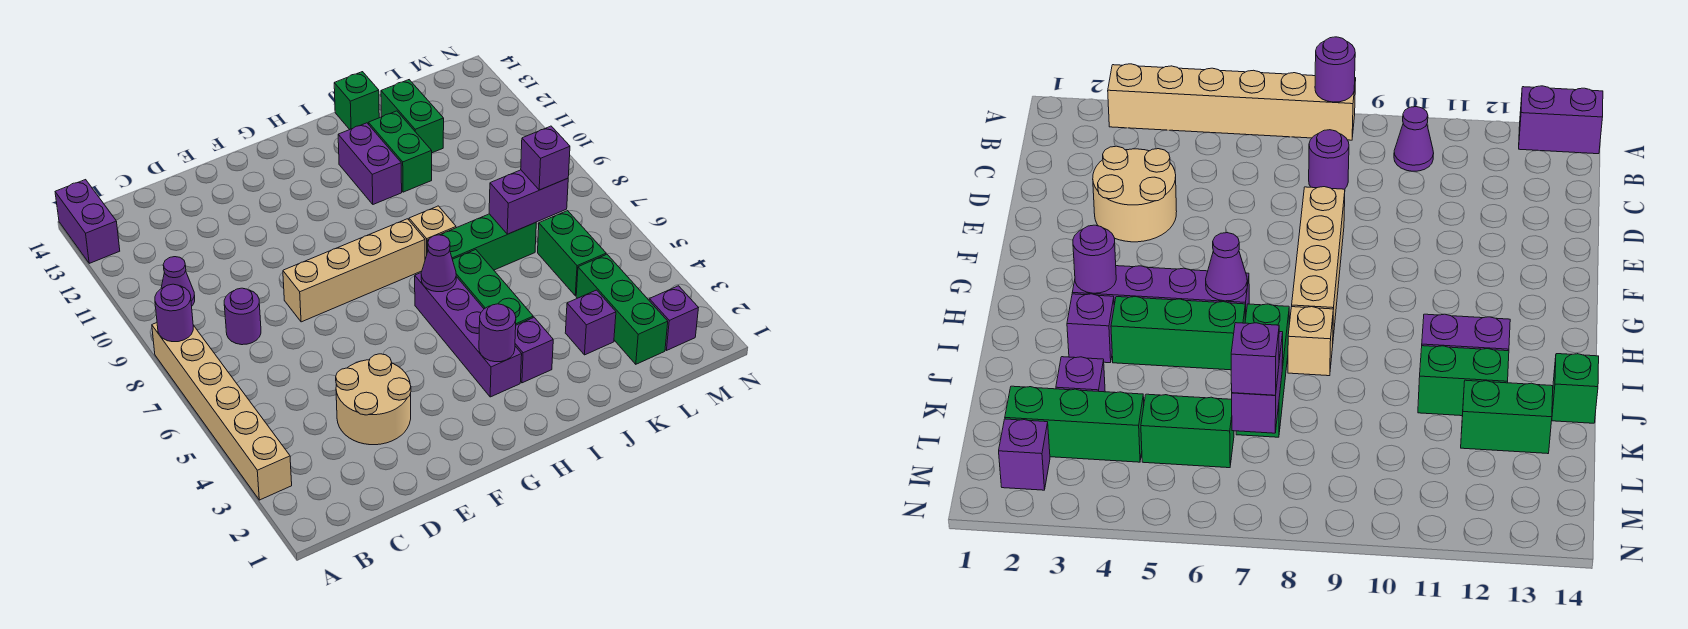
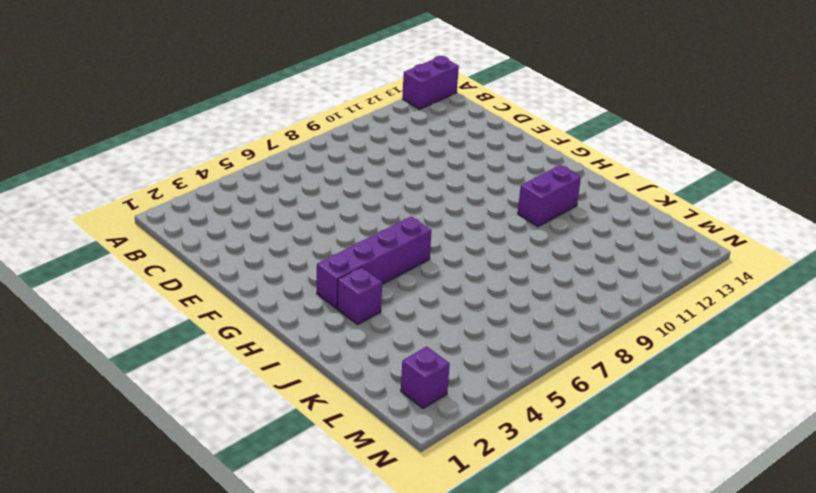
none -> tan brick A3:A8 level 1
none -> purple cone B10 level 1
none -> purple round brick C8 level 1

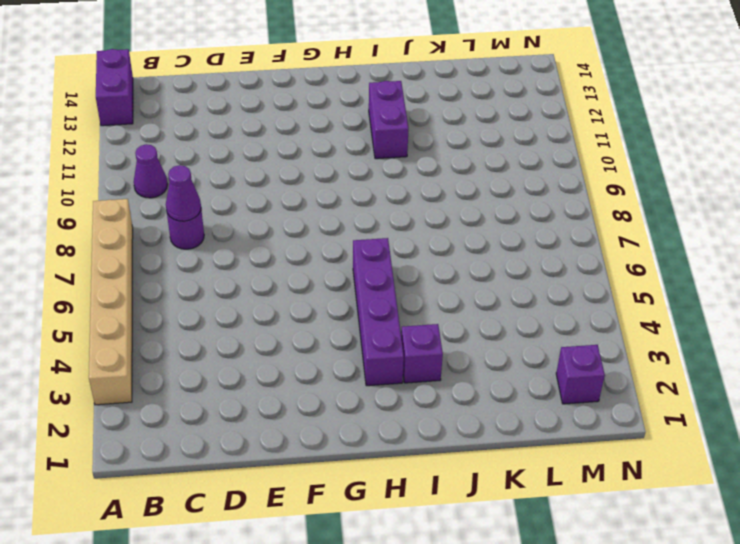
purple cone C8 level 2 -> purple cone H6 level 2
none -> tan round brick D3:E4 level 1
none -> tan brick E8:H8 level 1
none -> green brick I4:I6 level 1

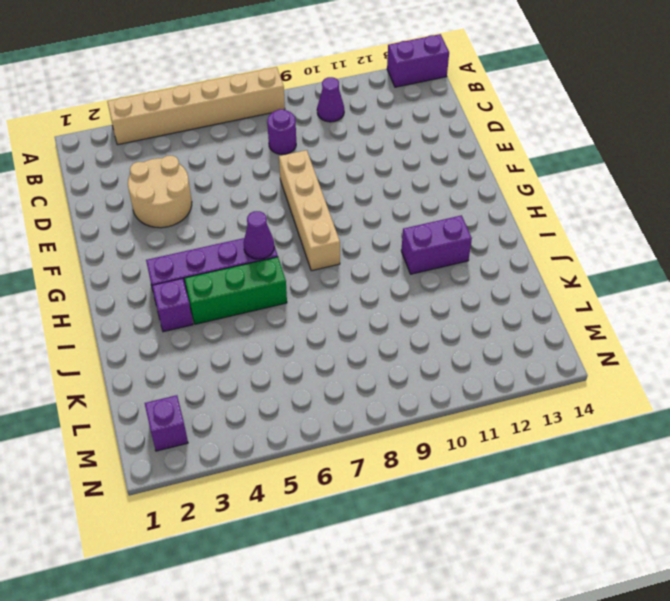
none -> green brick I7:K7 level 1
none -> tan brick I8 level 1
none -> green brick J11:J12 level 1

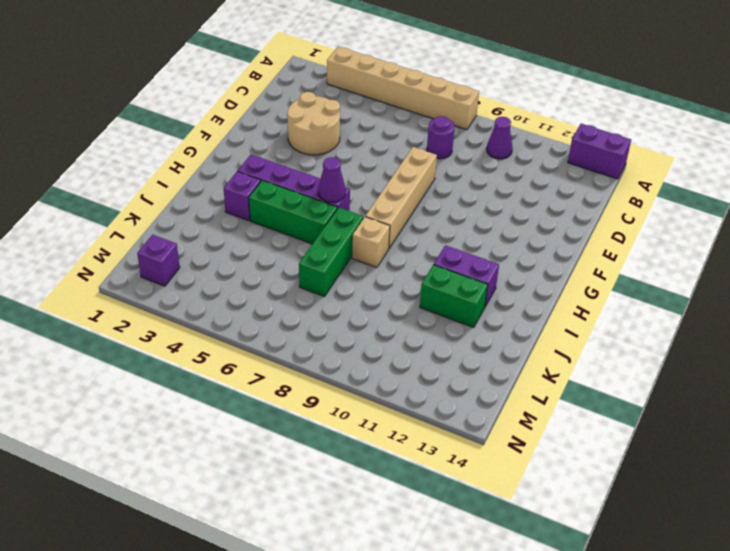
none -> green brick J14 level 1
none -> purple brick K3 level 1
none -> green brick K12:K13 level 1

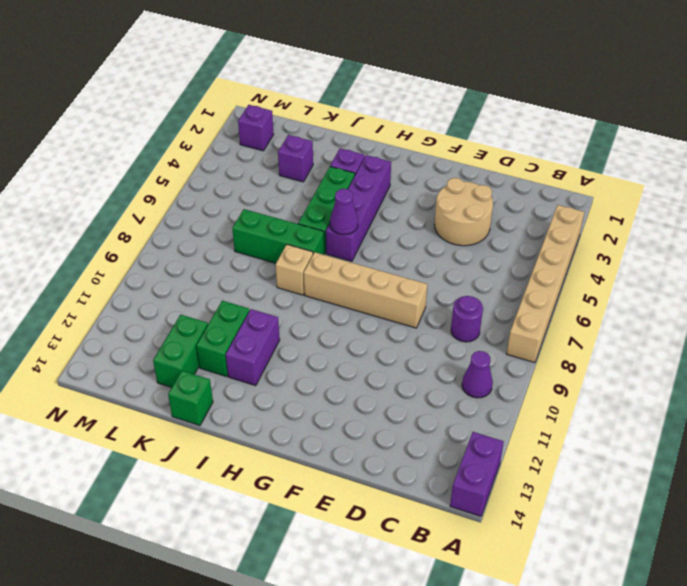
none -> green brick L2:L4 level 1
none -> green brick L5:L6 level 1
none -> purple round brick A8 level 2

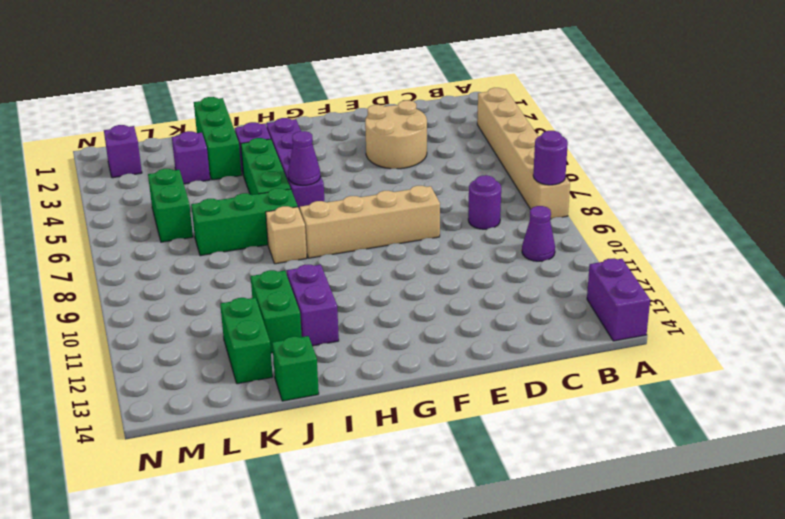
green brick J1:J3 level 1 -> green brick L2:L4 level 1
none -> purple round brick H3 level 2
none -> purple brick K7:L7 level 2
none -> purple brick L7 level 3

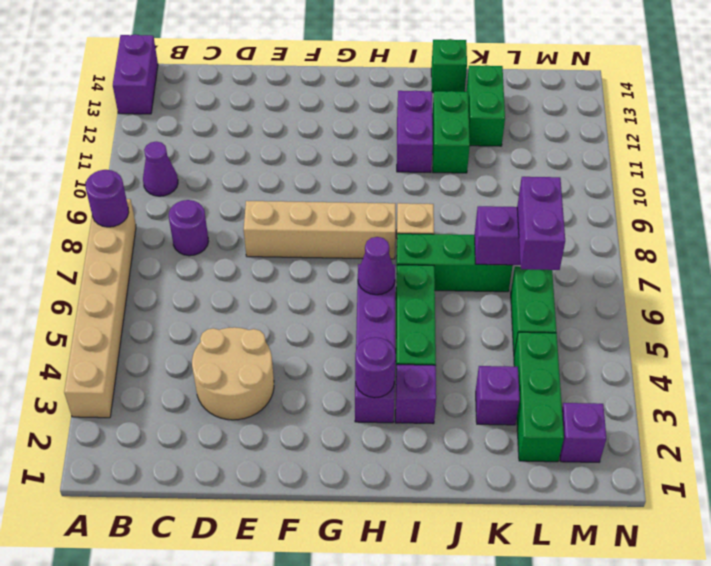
purple brick L6:L7 level 3 -> purple brick L7 level 3

